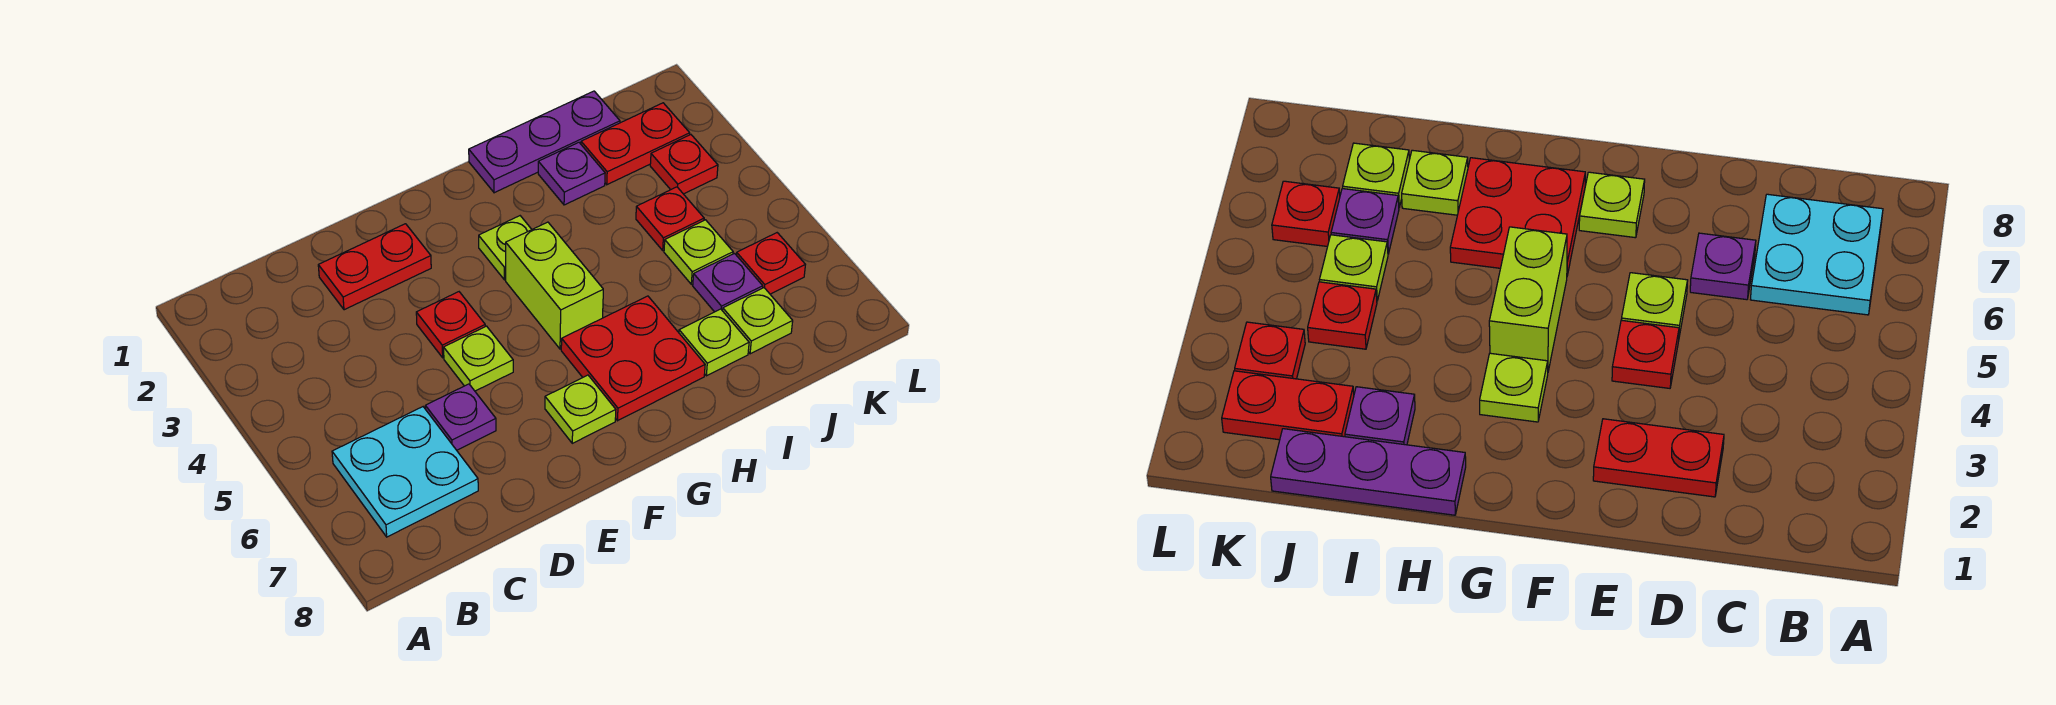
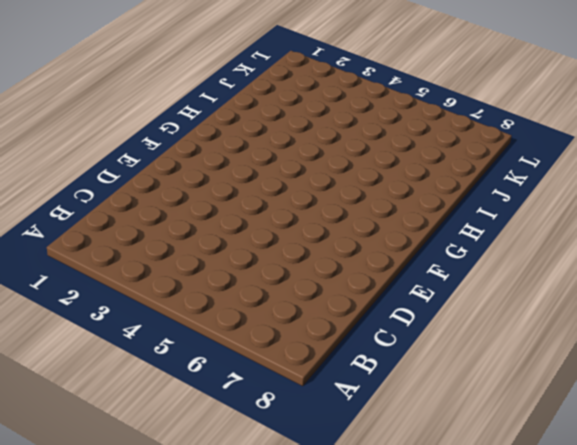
none -> cyan plate B6:C7 level 1
none -> red plate D2:E2 level 1
none -> purple plate D6 level 1

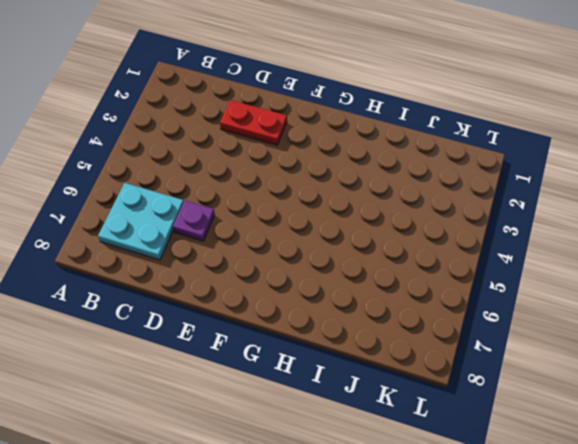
none -> red plate E4 level 1
none -> lime plate E5 level 1
none -> lime plate F7 level 1

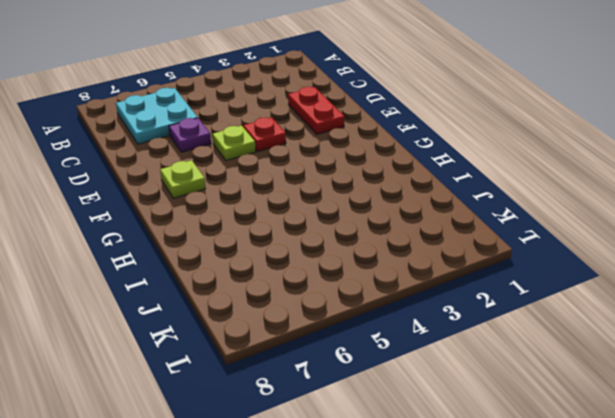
none -> lime plate G3 level 1
none -> lime brick G4:G5 level 1
none -> red plate G6:H7 level 1

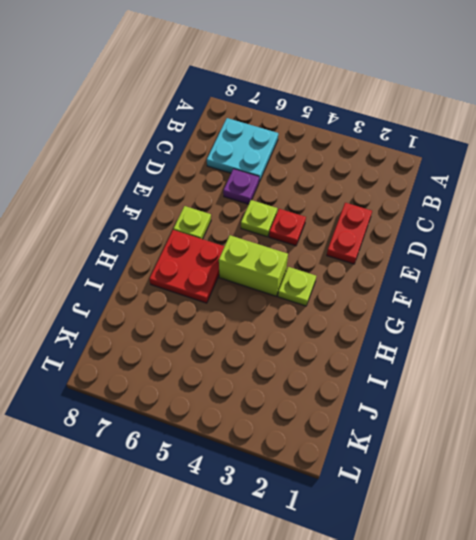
none -> purple plate H1:J1 level 1
none -> purple plate I2 level 1
none -> lime plate I7 level 1

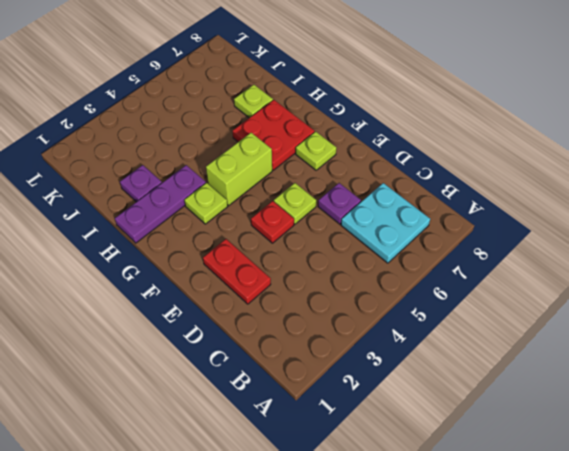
purple plate H1:H3 level 1 -> purple plate H1:J1 level 1
none -> red plate J2:K2 level 1
none -> red plate J4 level 1
none -> lime plate J5 level 1

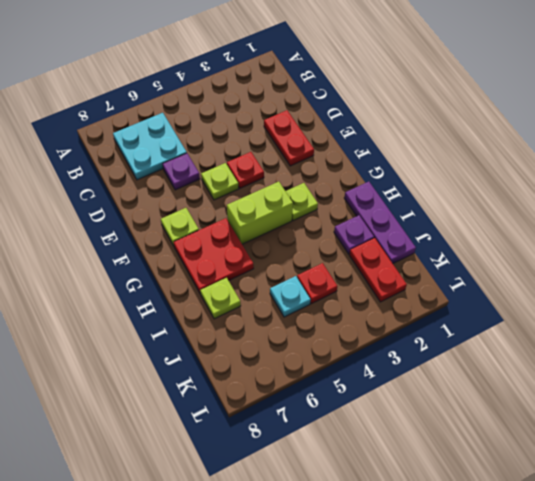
cyan plate J5 level 1 -> lime plate J5 level 1
none -> purple plate J6 level 1
none -> lime plate J7 level 1
none -> red plate K3 level 1

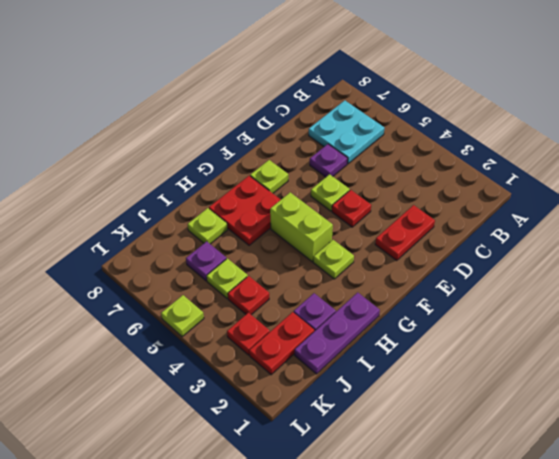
lime plate L5 level 1 -> lime plate J7 level 1
none -> red plate K6 level 1

